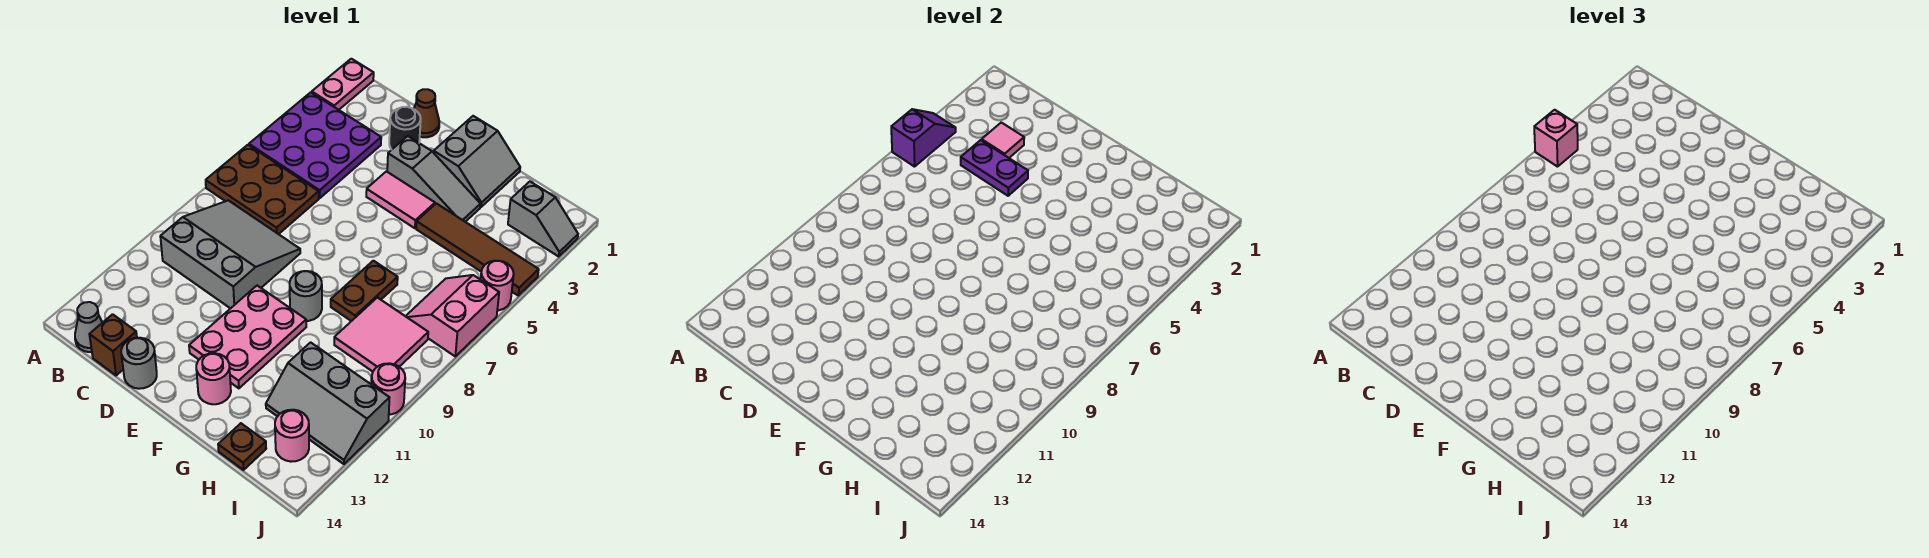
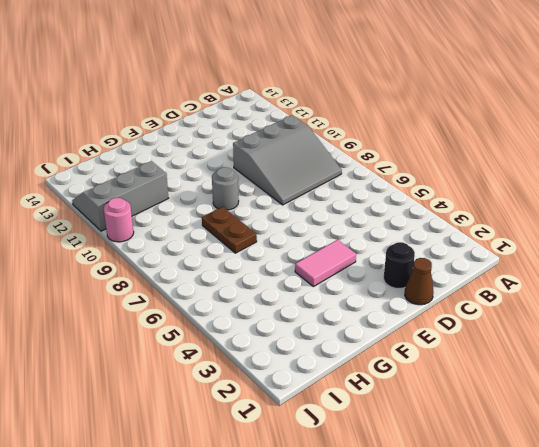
none -> pink plate A1:A2 level 1
none -> purple plate A3:C5 level 1
none -> brown plate A6:C7 level 1

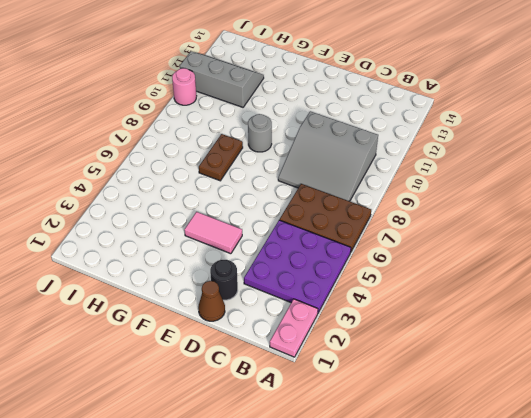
none -> grey cone B14 level 1
none -> brown brick C14 level 1
none -> grey round brick D14 level 1

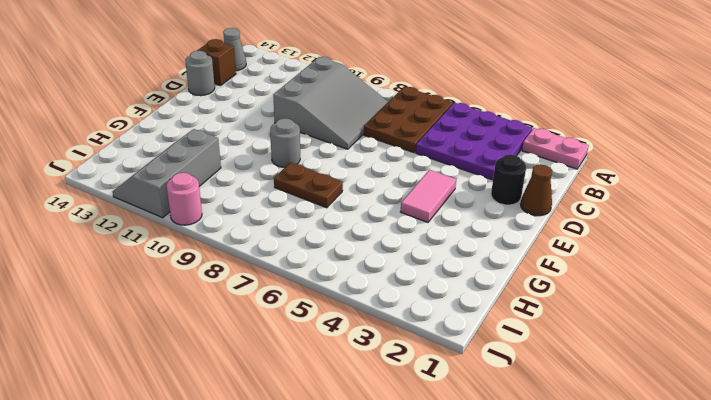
none -> grey slope E3:G3 level 1 top E
none -> pink plate E10:F12 level 1
none -> grey slope F1:G2 level 1 top F

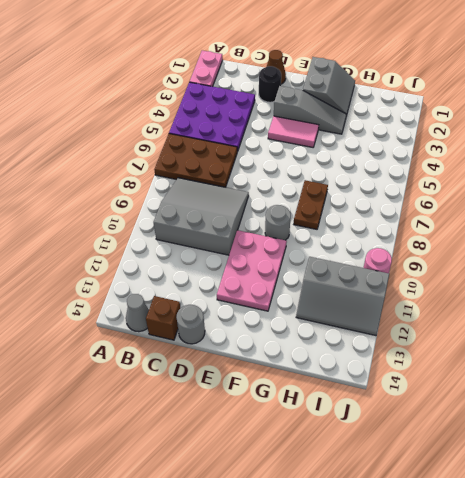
none -> pink round brick F13 level 1
none -> brown tile G4:J4 level 1
none -> pink tile H8:I9 level 1

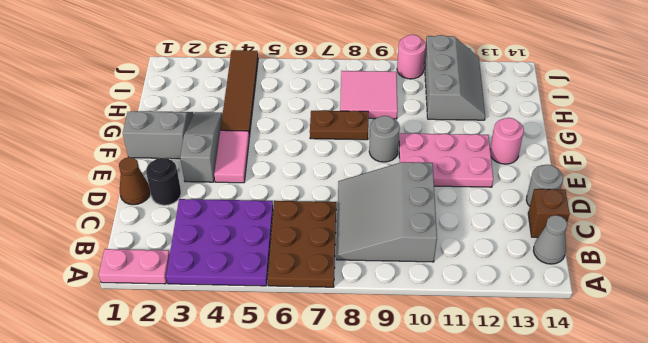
none -> brown plate H14 level 1
none -> grey slope I2:J2 level 1 top I
none -> pink slope I6:J7 level 1 top J

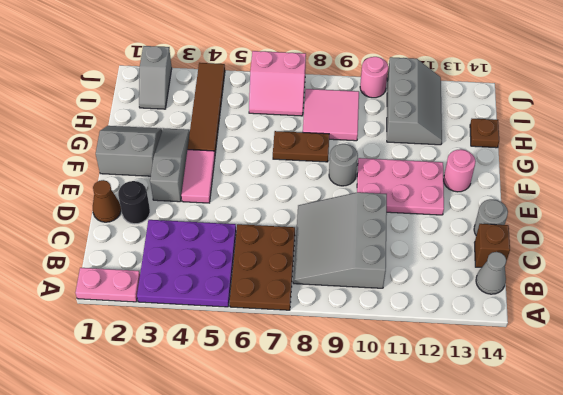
grey slope I2:J2 level 1 top J -> grey slope I2:J2 level 1 top I
none -> pink round brick I13 level 1
none -> pink round brick J5 level 1
none -> purple slope A4:A5 level 2 top 5

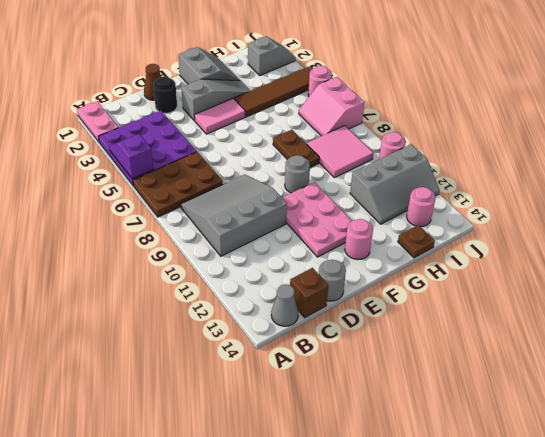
none -> pink tile C3 level 2
none -> purple plate C4:D4 level 2
none -> pink brick A5 level 3

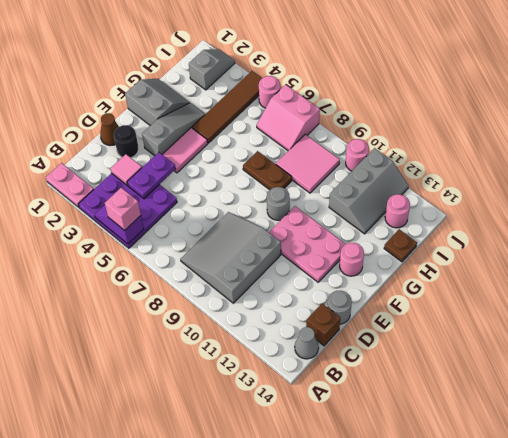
none -> brown plate A6:C7 level 1

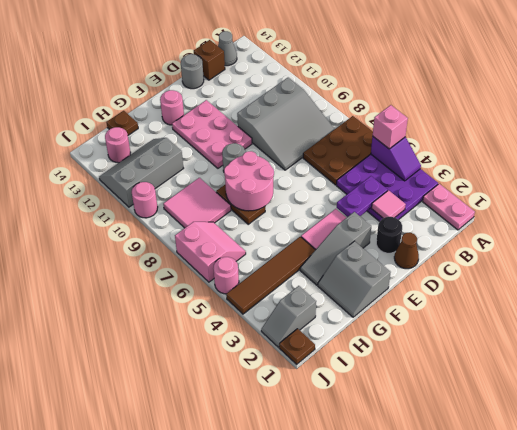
pink round brick F7:G8 level 2 -> none
brown plate J1 level 1 -> none

